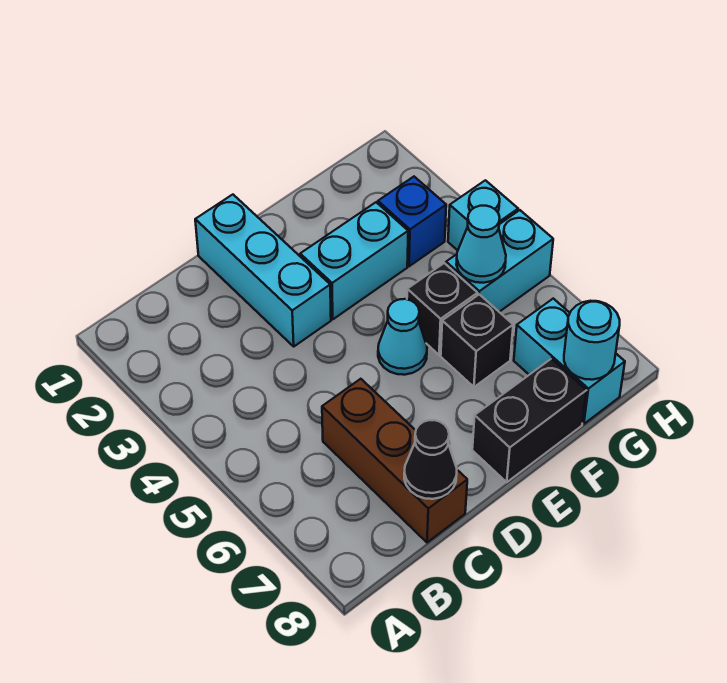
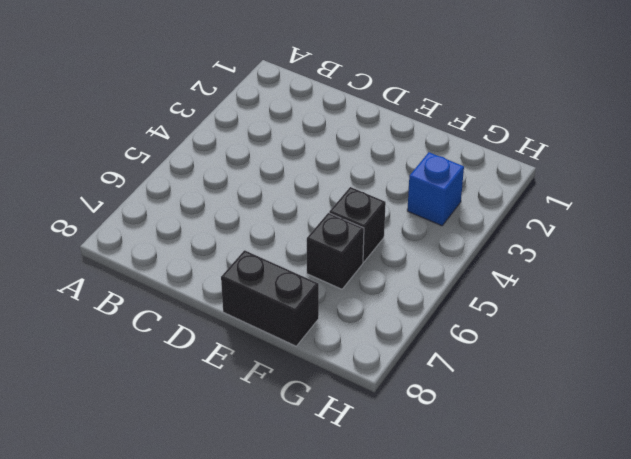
none -> brown brick C6:C8 level 1
none -> cyan brick D1:D3 level 1
none -> cyan brick E3:F3 level 1

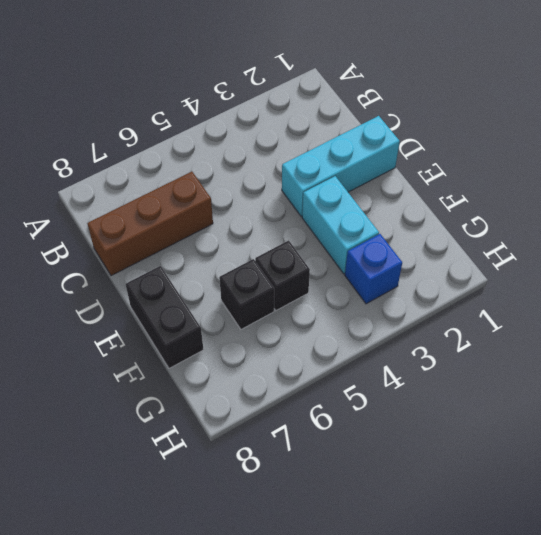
none -> cyan cone E5 level 1
none -> cyan brick G5:H5 level 1
none -> cyan brick G7:G8 level 1

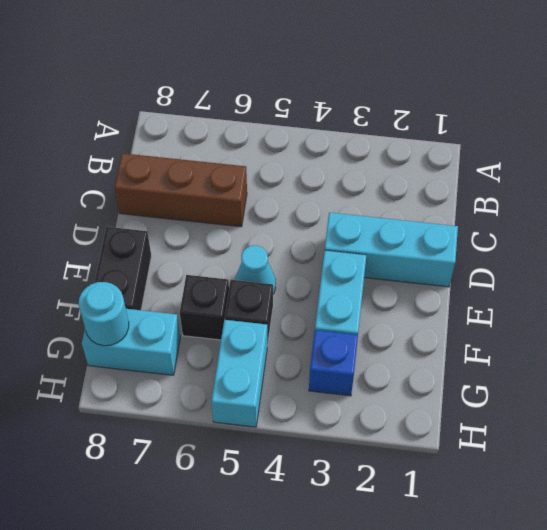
none -> cyan brick H4 level 1
none -> black cone C8 level 2
none -> cyan cone G5 level 2

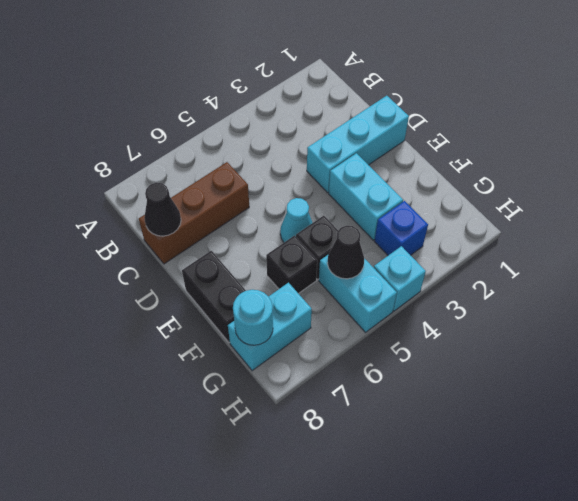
black cone G5 level 2 -> cyan cone G5 level 2

